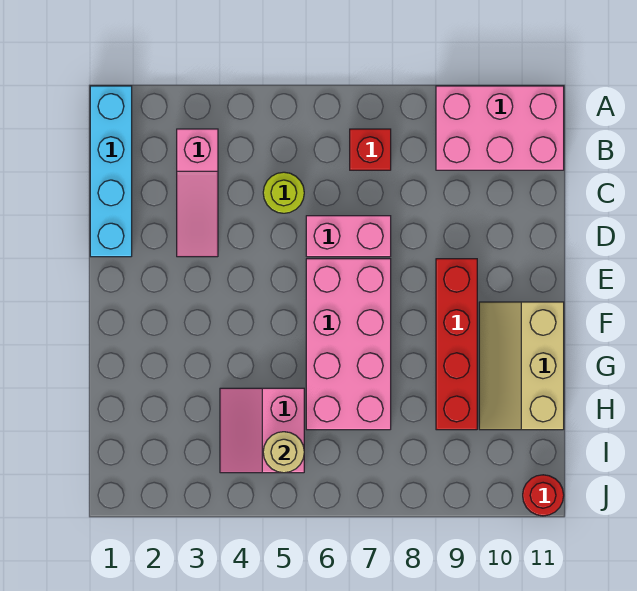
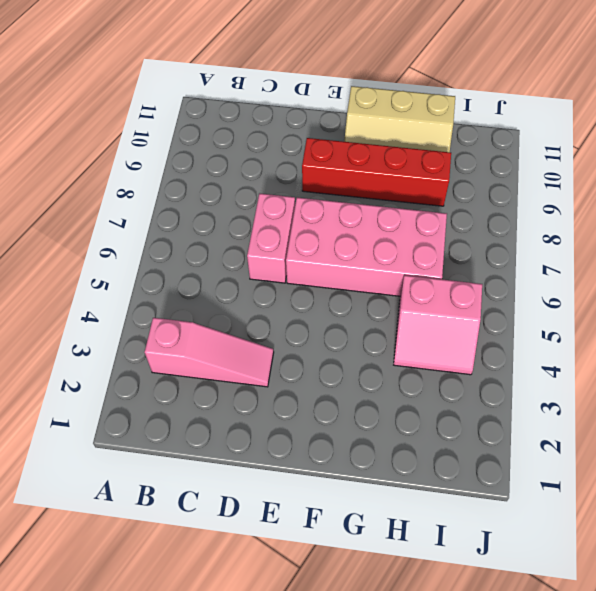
none -> cyan brick A1:D1 level 1
none -> pink brick A9:B11 level 1
none -> red brick B7 level 1

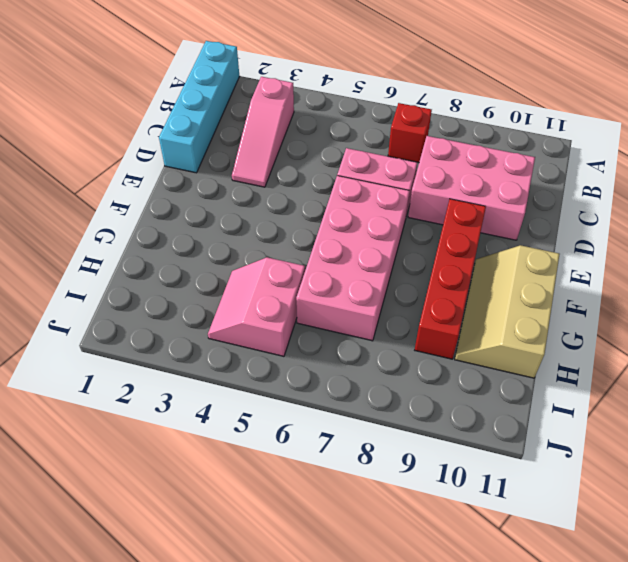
pink brick C8:D10 level 1 -> pink brick A9:B11 level 1
none -> lime round brick C5 level 1
none -> red round brick J11 level 1
none -> tan round brick I5 level 2

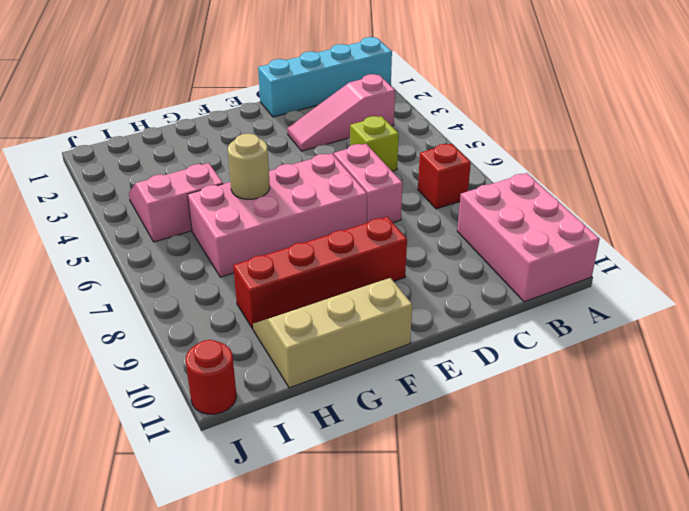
lime brick C5 level 1 -> lime round brick C5 level 1
tan round brick G6 level 2 -> tan round brick I5 level 2

